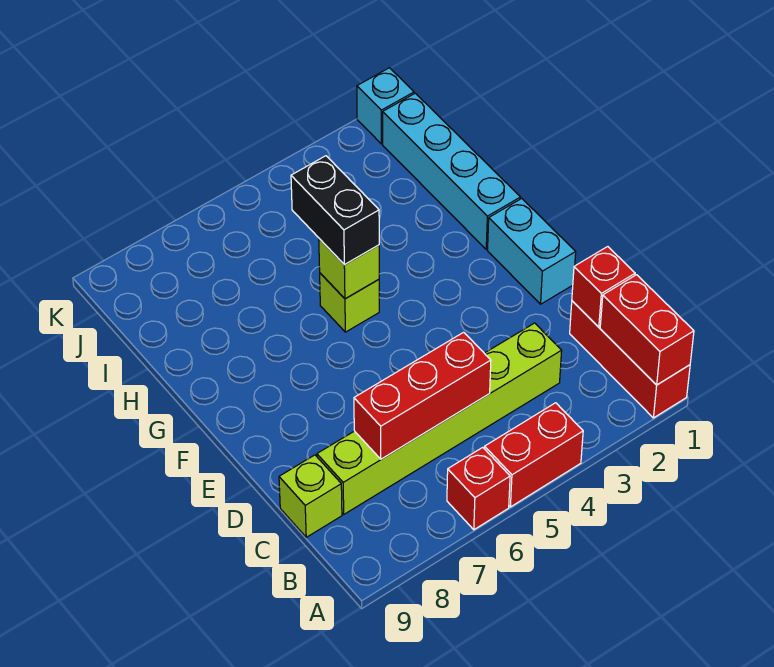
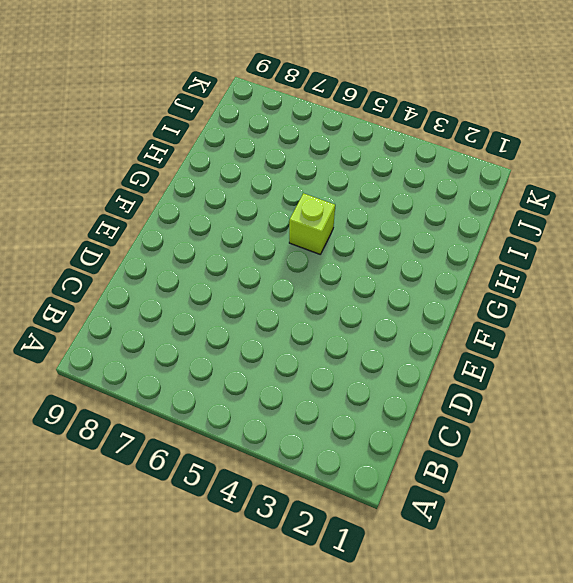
none -> red brick A1:C1 level 1
none -> red brick A4:A5 level 1
none -> red brick A6 level 1

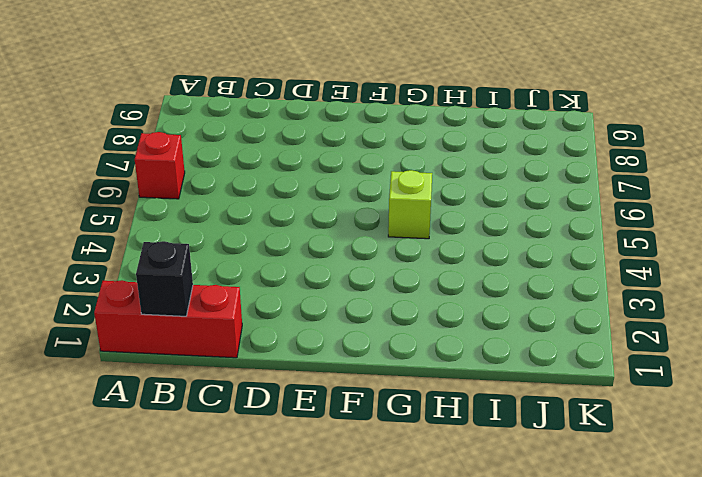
black brick B1 level 2 -> red brick A1:B1 level 2
none -> red brick A4:A5 level 1
none -> lime brick C3:C8 level 1
none -> lime brick C9 level 1

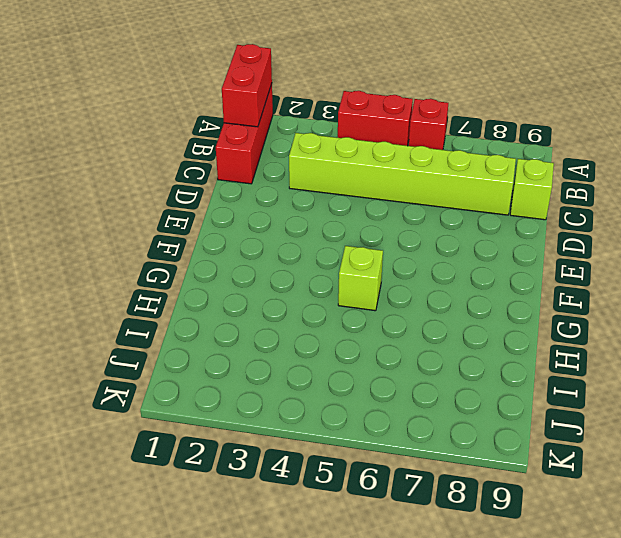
none -> cyan brick E1:F1 level 1
none -> cyan brick G1:J1 level 1
none -> cyan brick K1 level 1

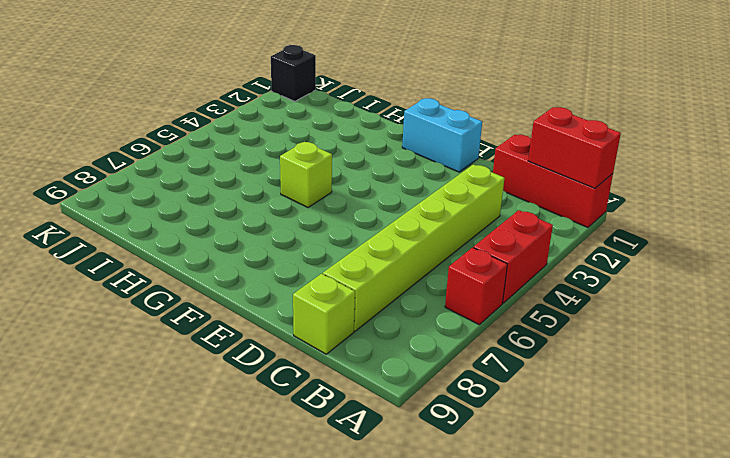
black brick K1 level 1 -> cyan brick K1 level 1
none -> cyan brick G1:J1 level 1
none -> red brick C1 level 2
none -> red brick C5:C7 level 2

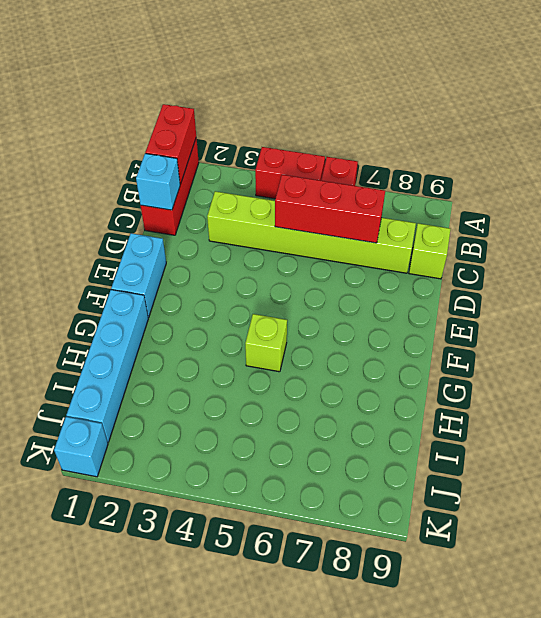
cyan brick C1 level 2 -> red brick C1 level 2
none -> lime brick G5 level 2
none -> black brick G5:H5 level 3

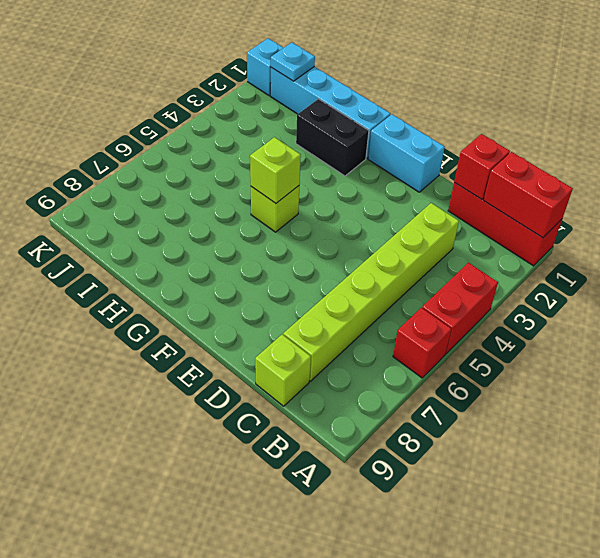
black brick G2:H2 level 1 -> black brick G5:H5 level 3
cyan plate J1 level 2 -> none
none -> red brick C5:C7 level 2

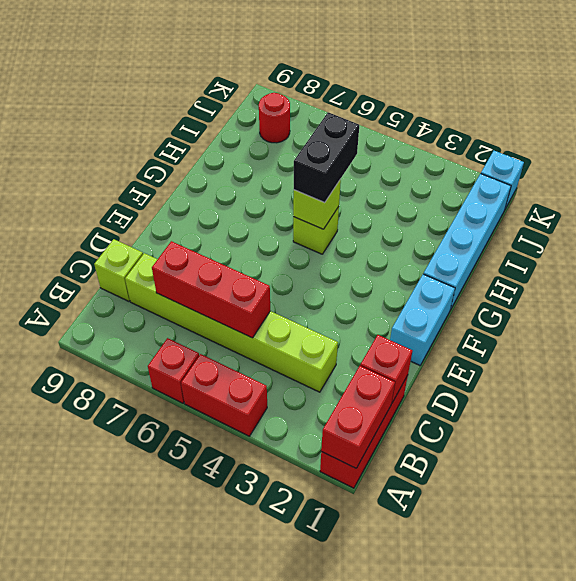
red round brick J8 level 1 -> none

